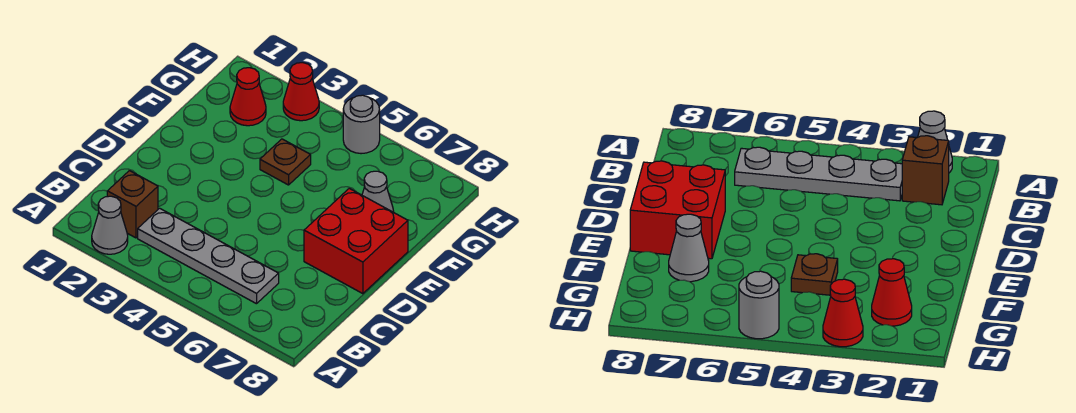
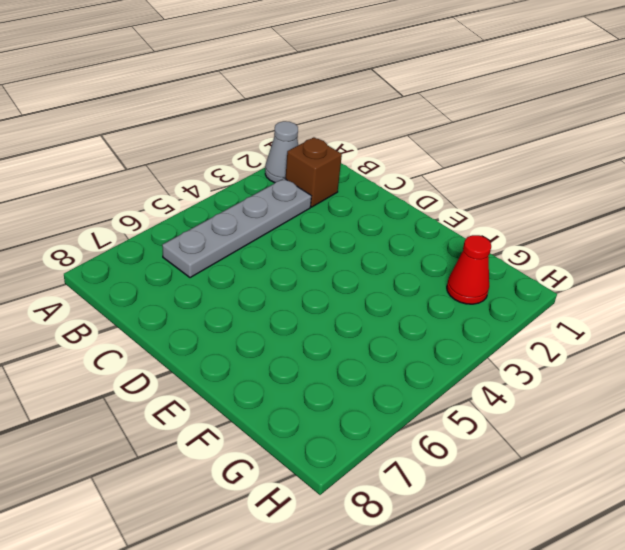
none -> red brick D7:E8 level 1
none -> brown plate F4 level 1

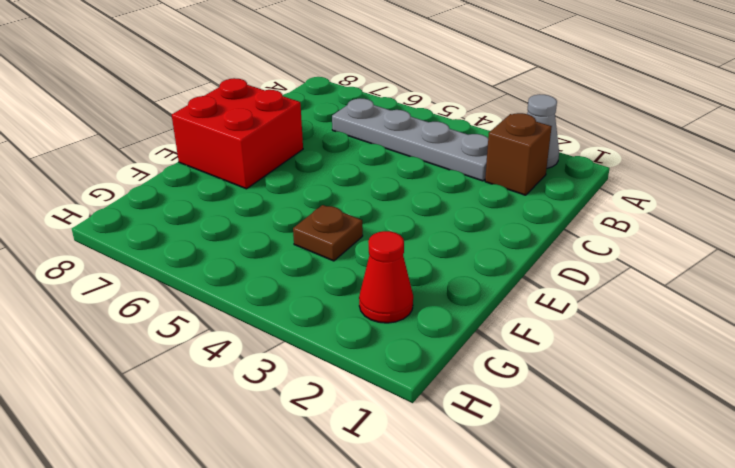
none -> grey cone F7 level 1
none -> red cone H3 level 1

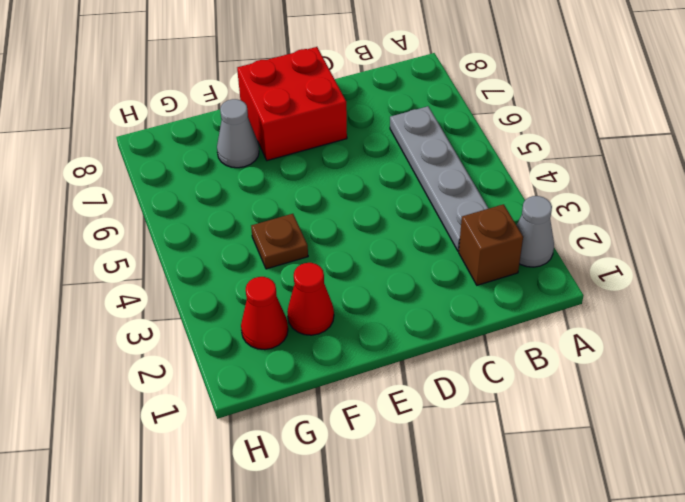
red cone F2 level 1 -> red cone H3 level 1
none -> grey round brick H5 level 1

